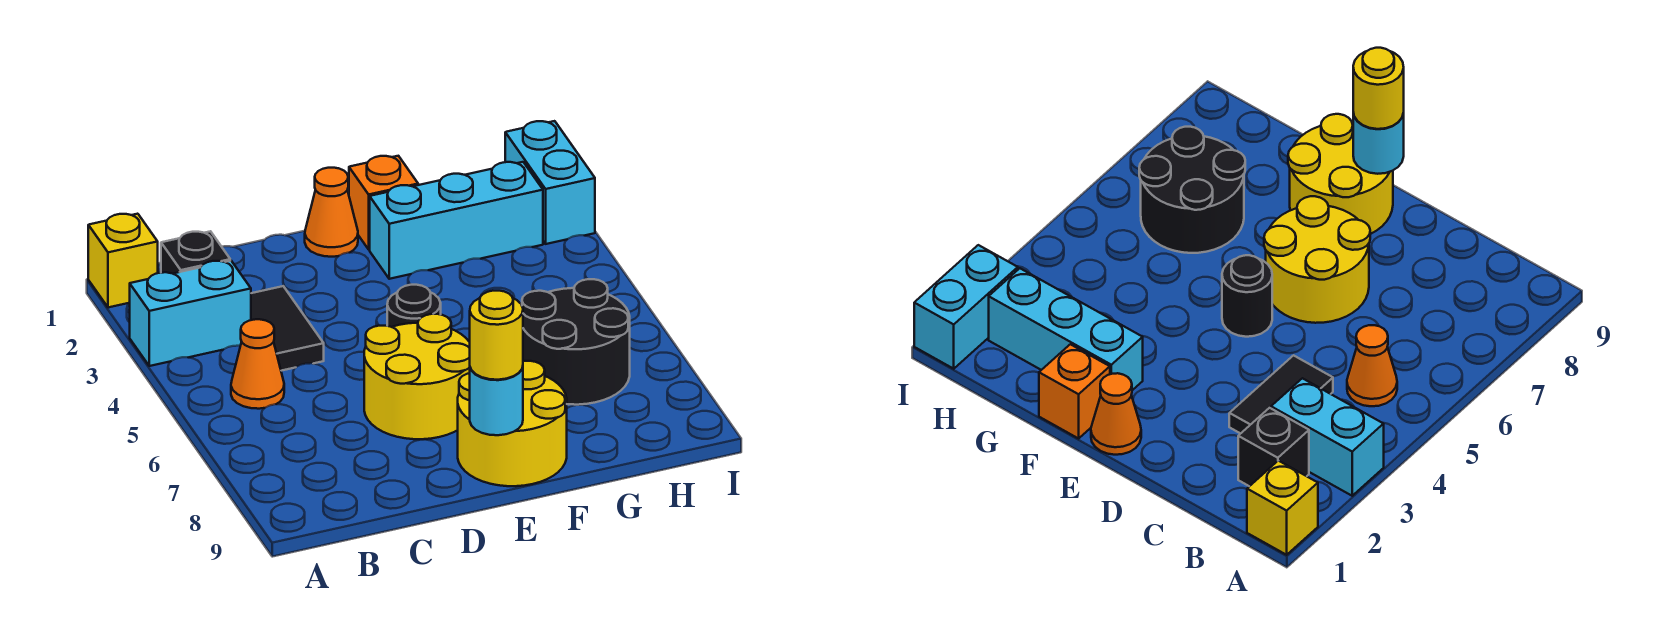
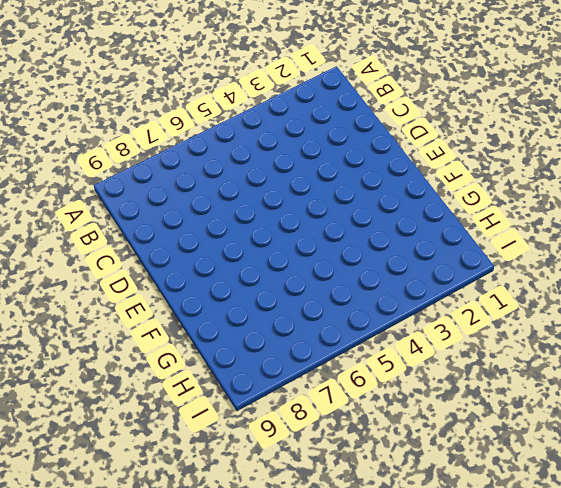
none -> yellow brick A1 level 1
none -> cyan brick A3:B3 level 1
none -> black brick B2 level 1

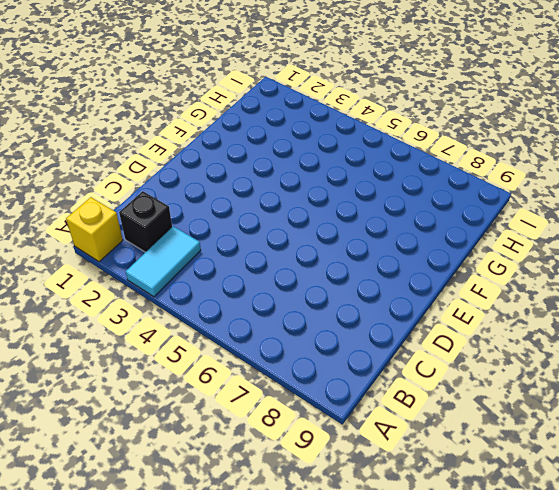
cyan tile A3:B3 level 1 -> cyan brick A3:B3 level 1
none -> orange cone B5 level 1
none -> black tile C3:C4 level 1
none -> yellow round brick D6:E7 level 1

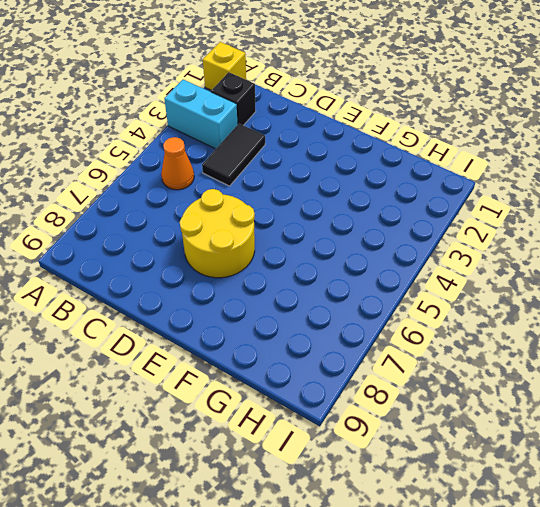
none -> orange cone E1 level 1
none -> black round brick E5 level 1
none -> yellow round brick E8:F9 level 1

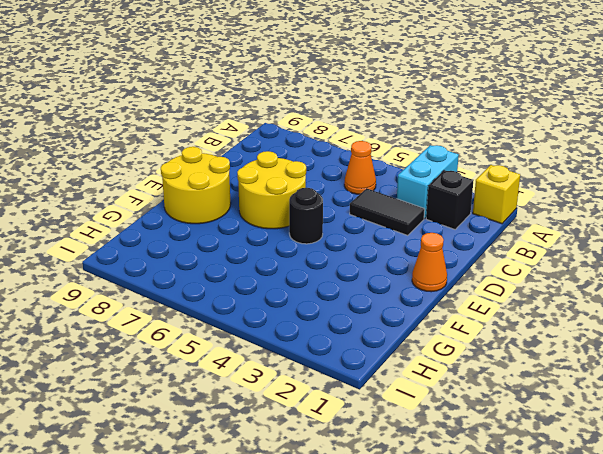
none -> orange brick F1 level 1
none -> cyan brick F2:H2 level 1
none -> black round brick G6:H7 level 1

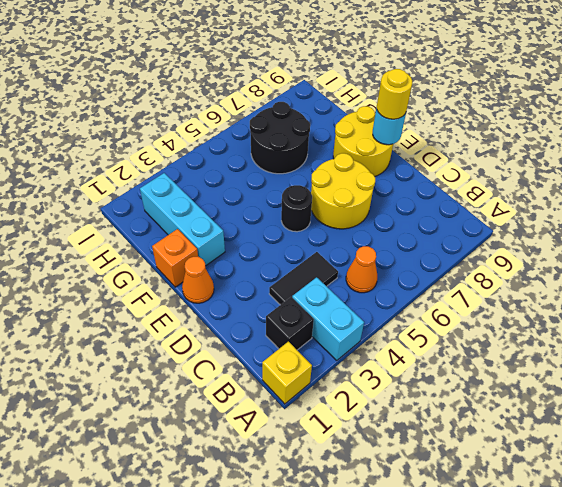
none -> cyan brick I1:I2 level 1

